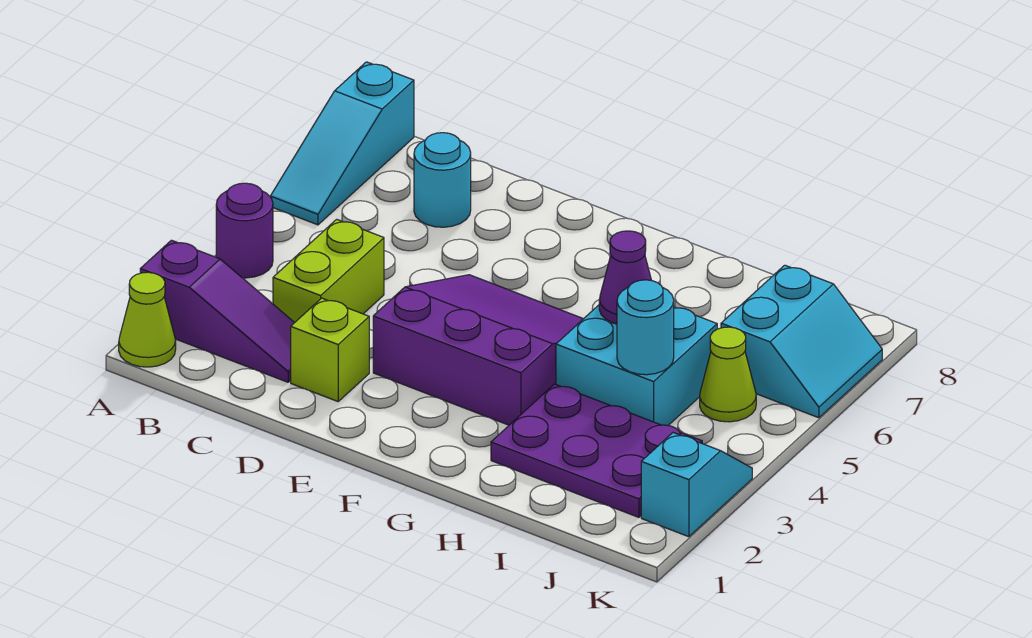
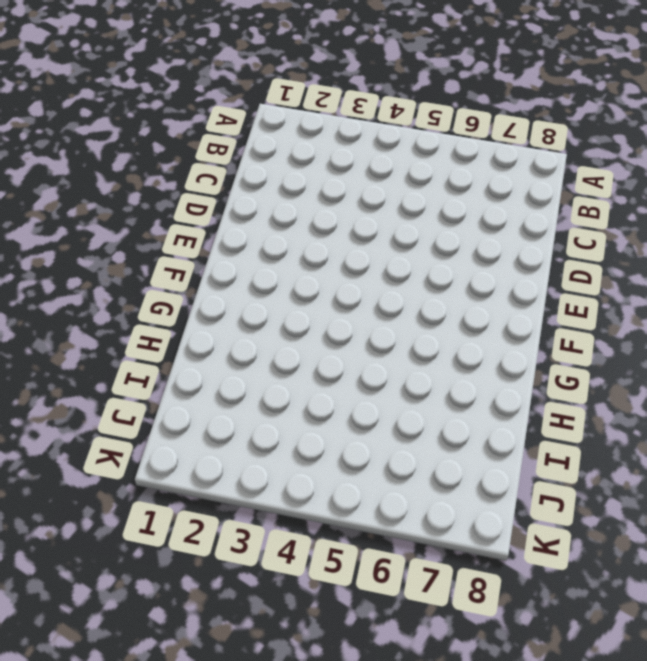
none -> lime cone A1 level 1
none -> purple slope A2:C2 level 1 top A
none -> purple round brick A4 level 1

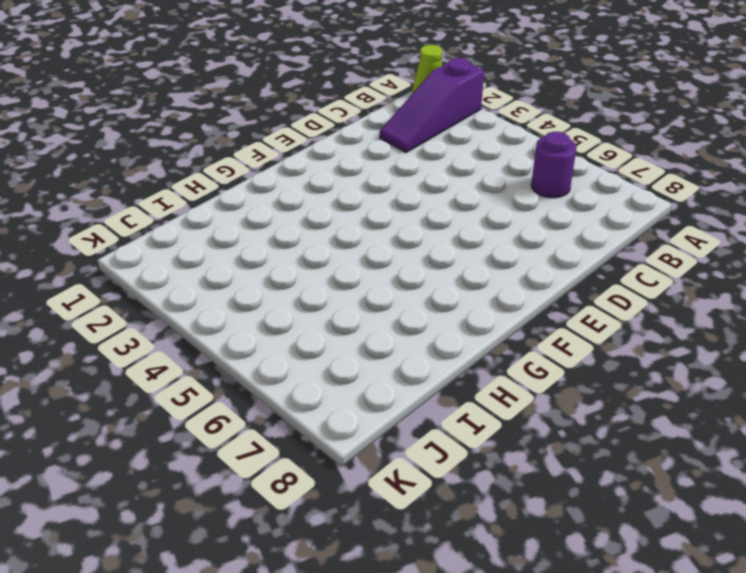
purple round brick B6 level 1 -> purple round brick A4 level 1
none -> cyan slope A6:A8 level 1 top 8
none -> lime brick C3:C4 level 1
none -> cyan round brick C7 level 1

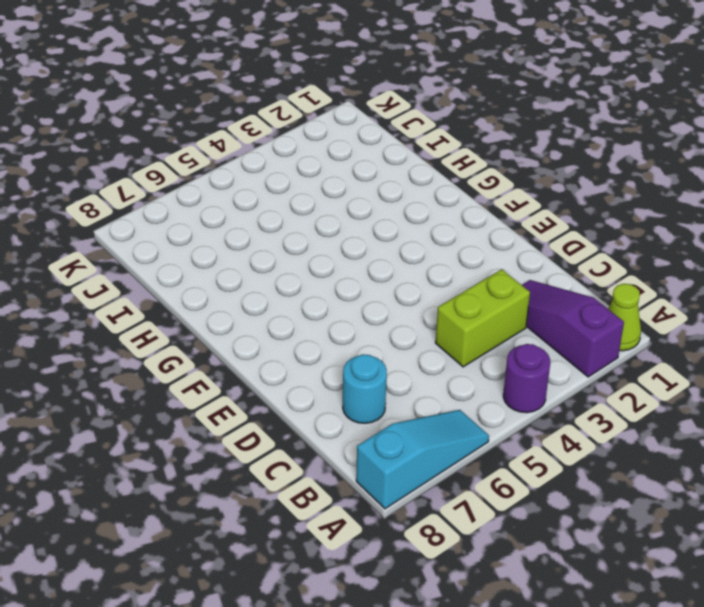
none -> lime brick D2 level 1
none -> purple slope E3:G5 level 1 top 3
none -> purple plate H2:J3 level 1

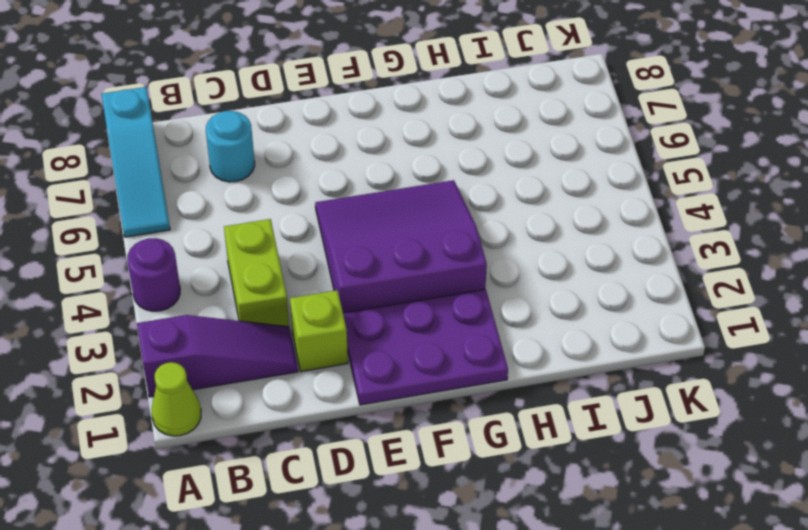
purple plate E1:G2 level 1 -> purple plate H2:J3 level 1
none -> cyan brick H4:I5 level 1
none -> lime cone J5 level 1
none -> cyan slope J6:K7 level 1 top J

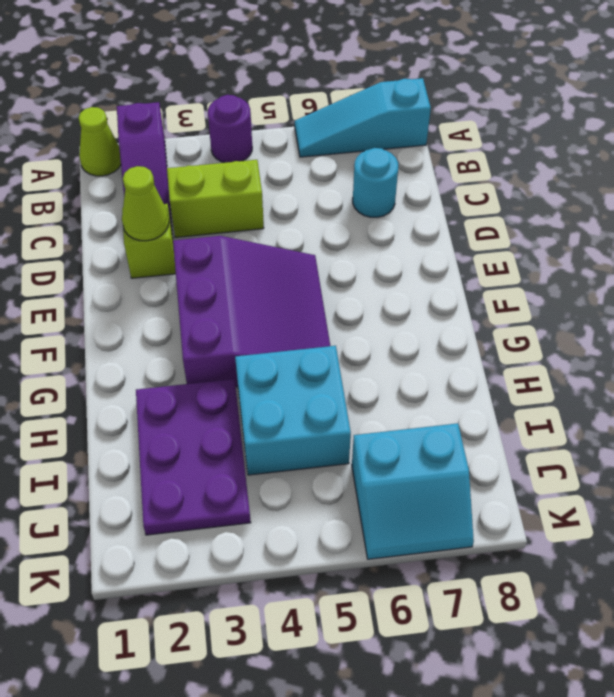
lime cone D2 level 2 -> lime cone J5 level 1
none -> cyan slope K2:K3 level 1 top 2
none -> purple cone H5 level 2
none -> cyan round brick I4 level 2

